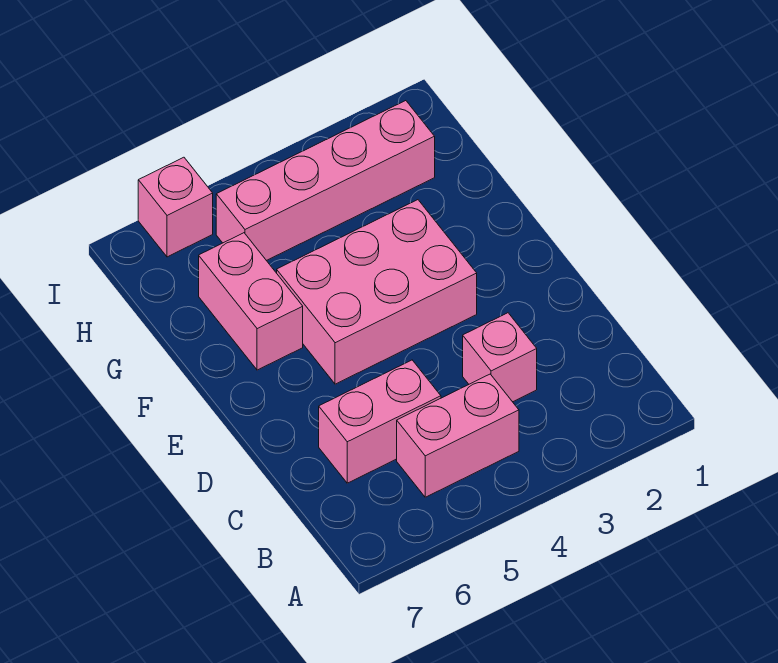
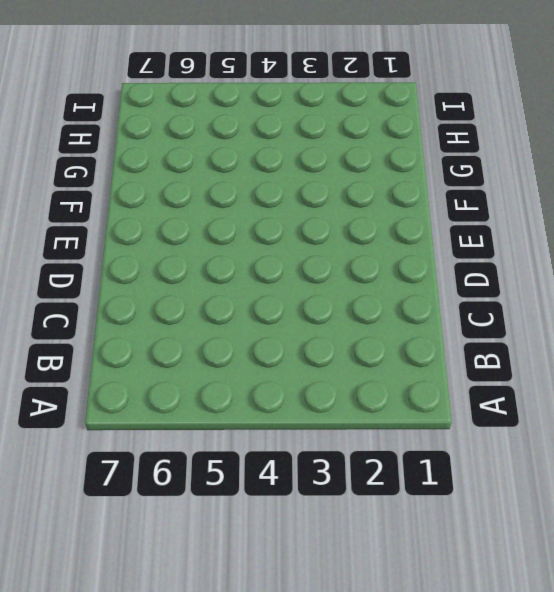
none -> pink brick B4:B5 level 1
none -> pink brick C3 level 1

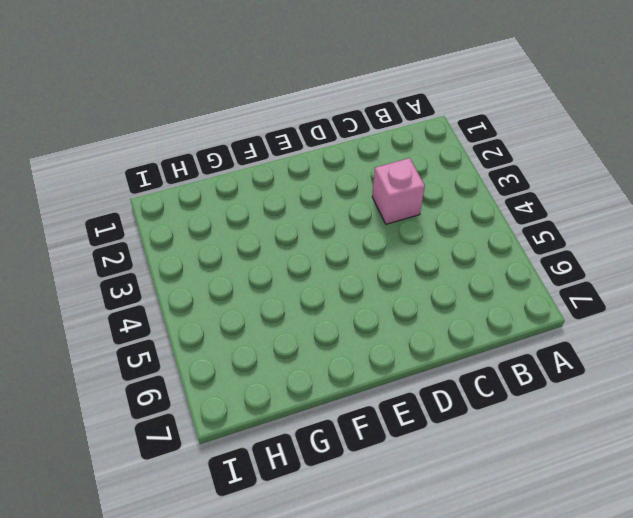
none -> pink brick B4:B5 level 1
none -> pink brick C5:C6 level 1

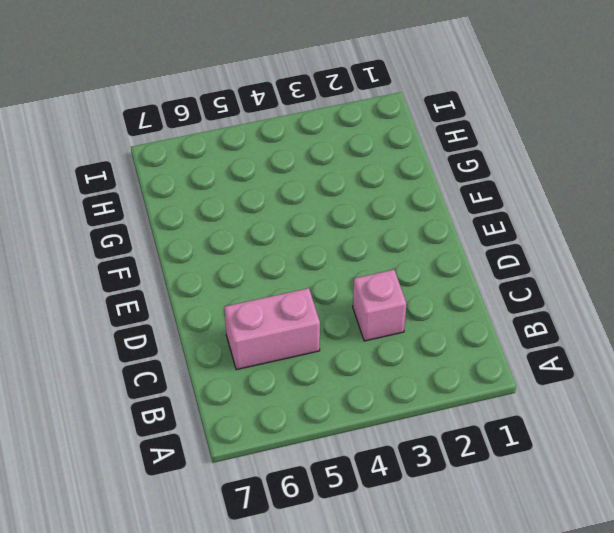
none -> pink brick B4:B5 level 1
none -> pink brick E3:F5 level 1

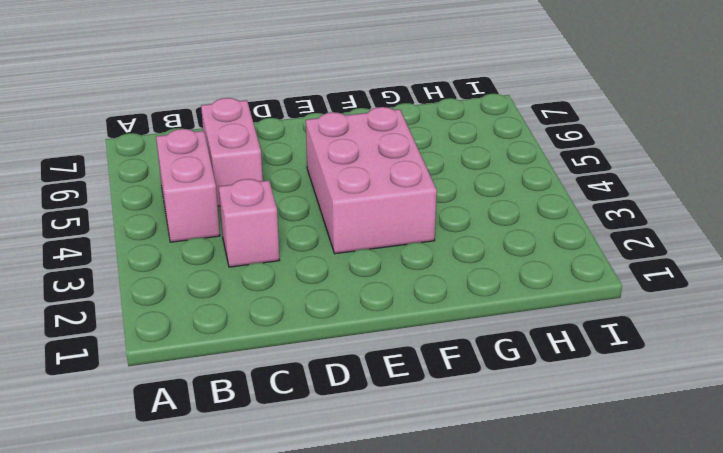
none -> pink brick F6:G6 level 1
none -> pink brick H2:H5 level 1

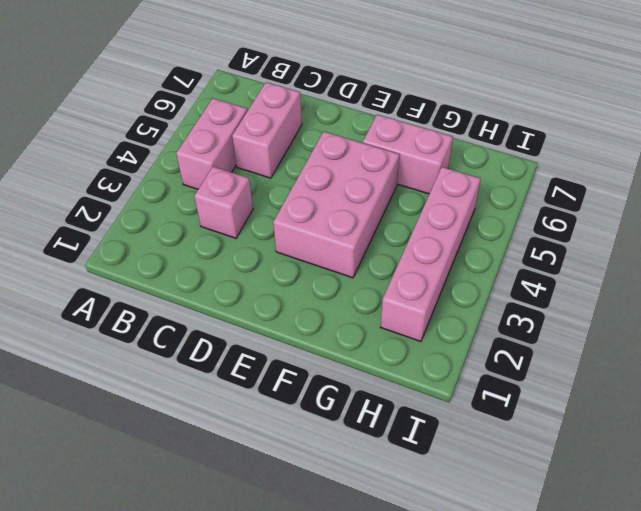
none -> pink brick I6 level 1

